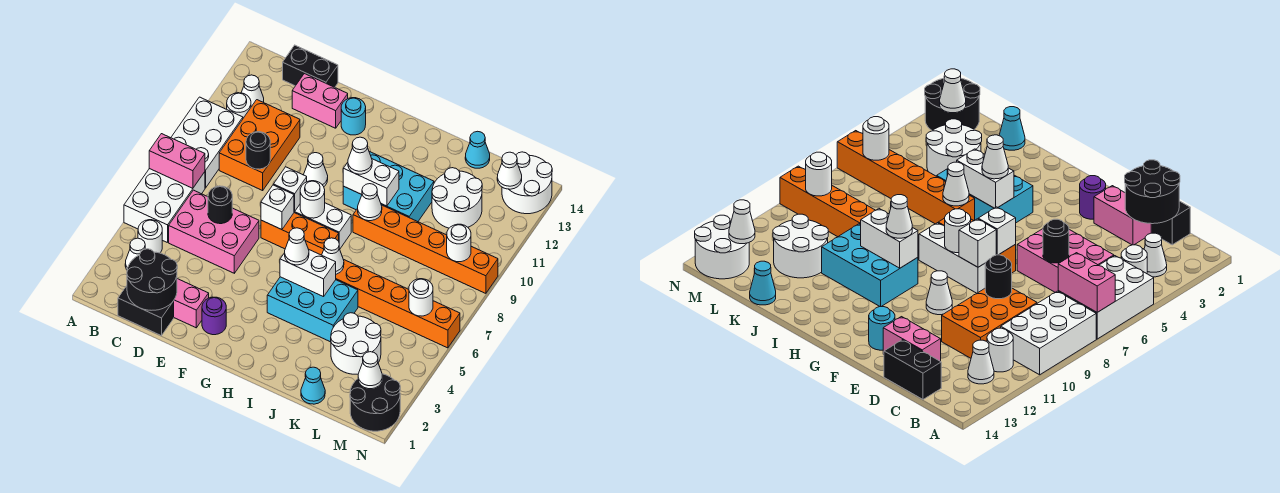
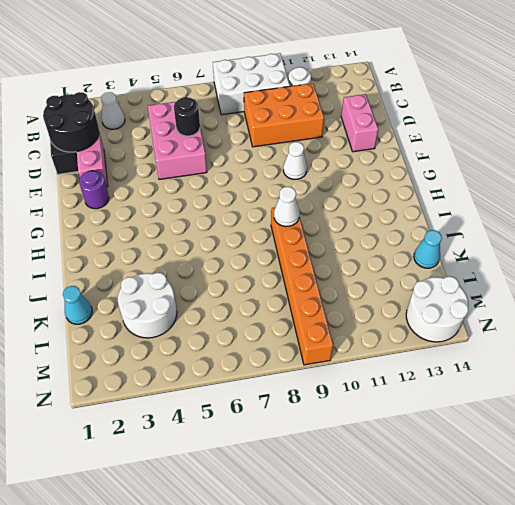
none -> white brick A5:B7 level 1
none -> white round brick B4 level 1
none -> white cone B12 level 1
none -> black brick C14:D14 level 1

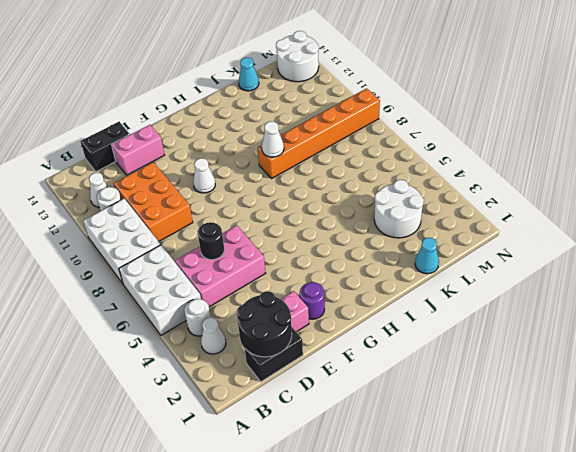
none -> orange brick F7:H7 level 1
none -> white brick F8:H8 level 1
none -> cyan round brick F13 level 1
none -> cyan brick H4:J5 level 1

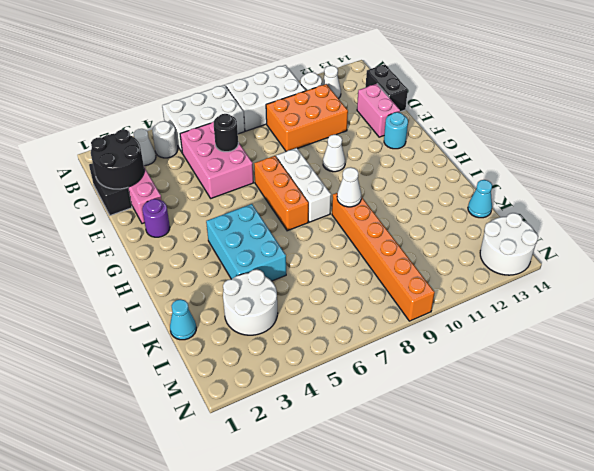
none -> cyan brick H10:J11 level 1
none -> orange brick I6:N6 level 1
none -> white round brick K11:L12 level 1
none -> black round brick M1:N2 level 1

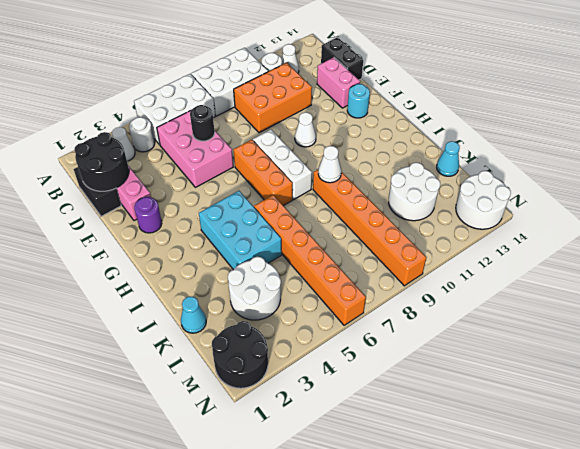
none -> cyan brick H10:J11 level 1
none -> pink brick A7:B7 level 2
none -> black round brick D9 level 2
none -> white brick F7 level 2

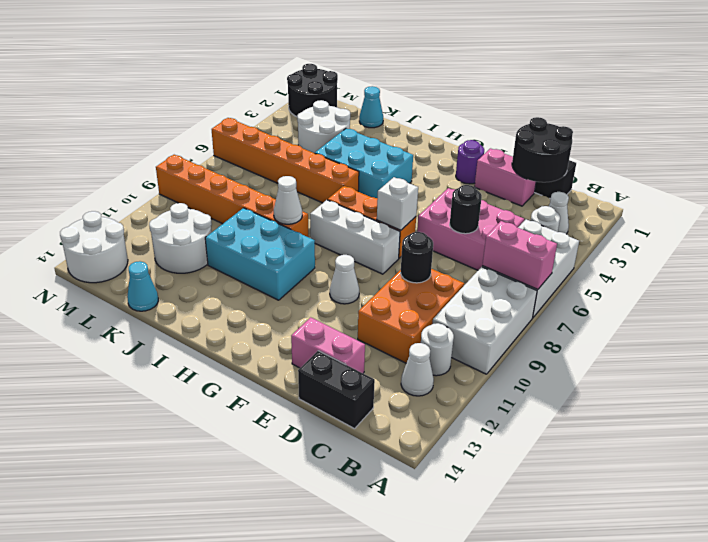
none -> cyan round brick F13 level 1
none -> white brick F8 level 2
none -> white round brick G8 level 2
none -> white brick H5:I5 level 2

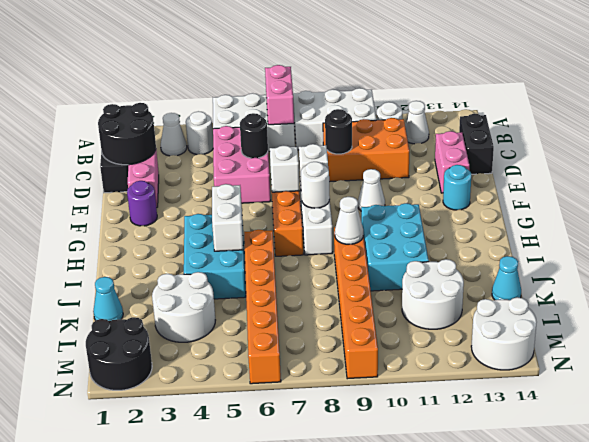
none -> white brick H10:I10 level 2
none -> white cone I6 level 2
none -> white cone M2 level 2
none -> white round brick M6 level 2

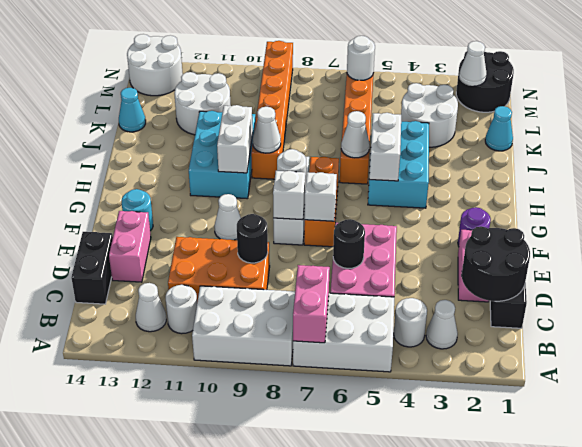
none -> white round brick M9 level 2
none -> white cone M13 level 2
none -> white cone H5 level 3
none -> white cone H10 level 3

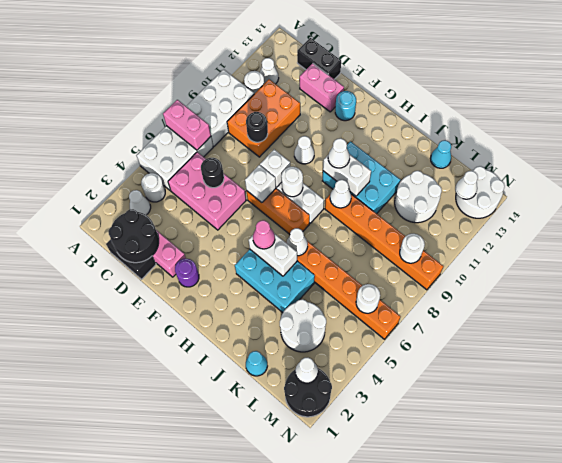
pink cone H5 level 3 -> white cone H5 level 3

